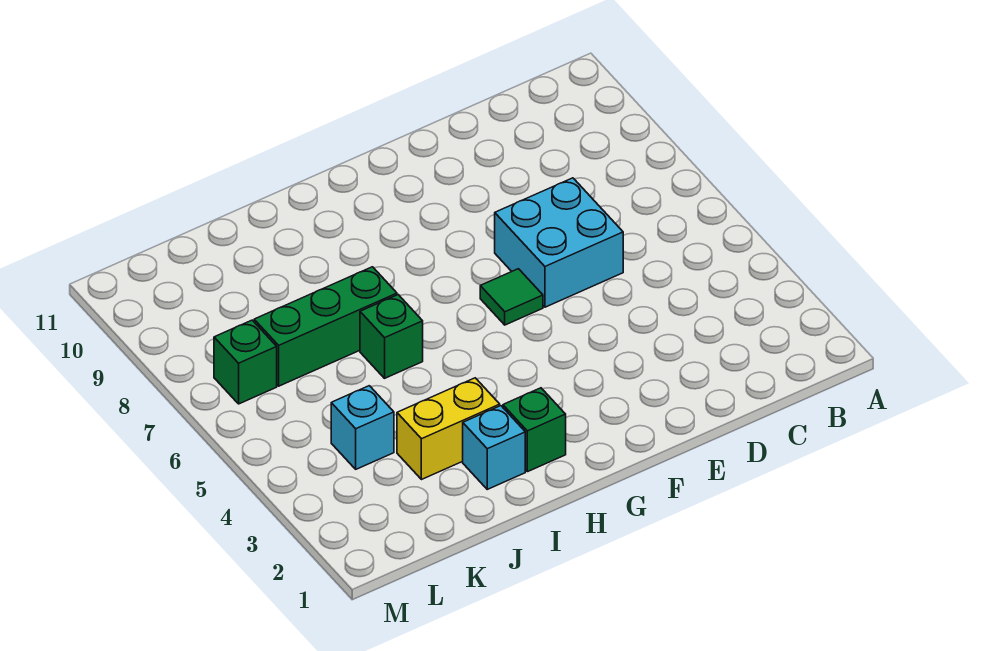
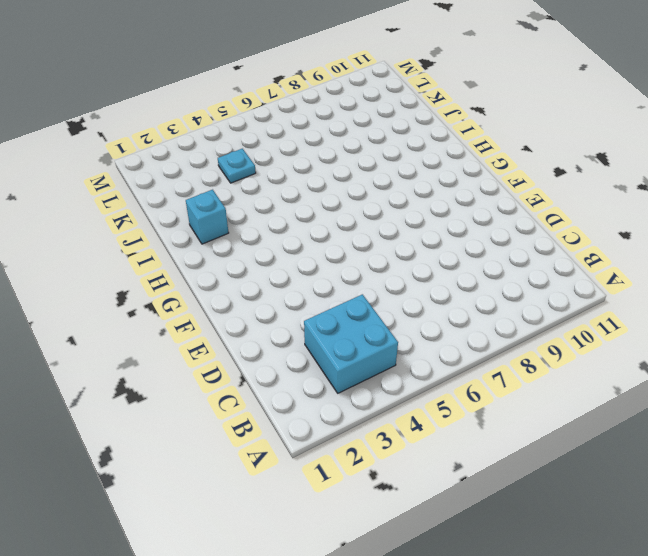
cyan brick B3:C4 level 1 -> cyan brick D6:E7 level 1
cyan plate K4 level 1 -> cyan brick K4 level 1
none -> green tile F6 level 1
none -> green brick H2 level 1

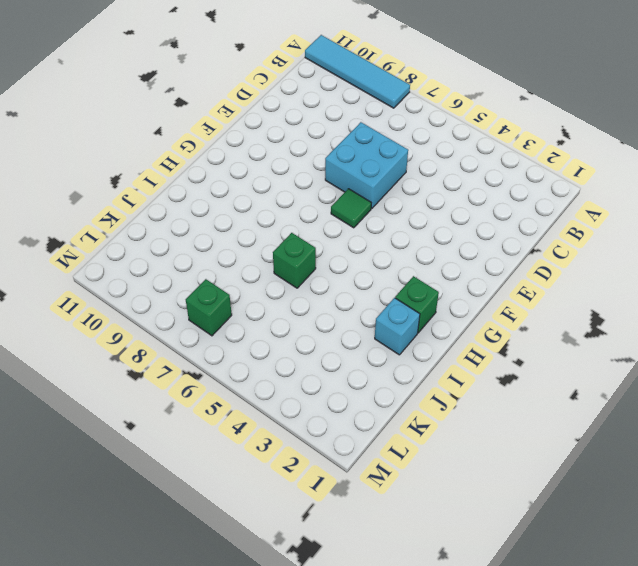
cyan tile A8:A11 level 1 -> none
none -> yellow brick I3:J3 level 1
none -> green brick I7:K7 level 1

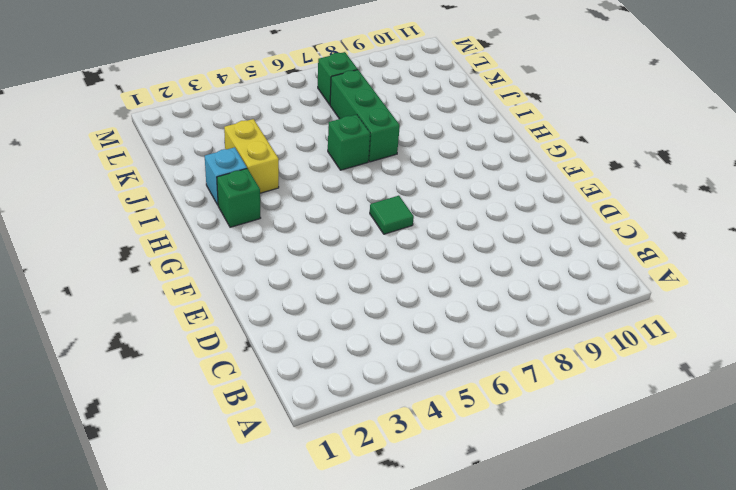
none -> cyan brick D6:E7 level 1
none -> cyan brick K4 level 1

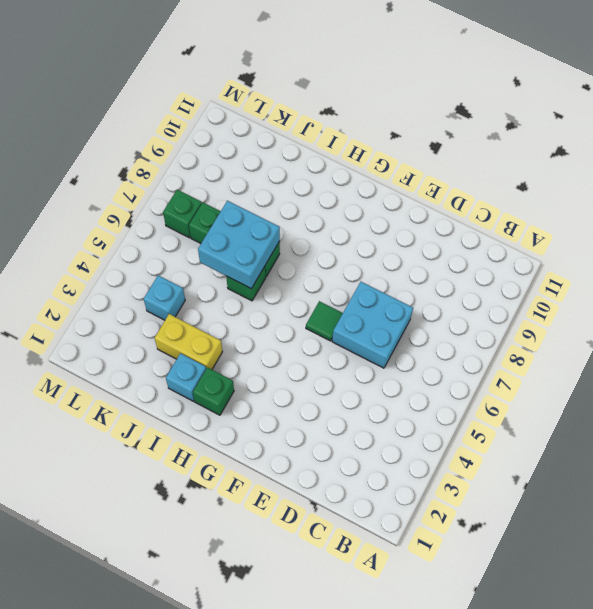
cyan brick I6:J7 level 2 -> none

